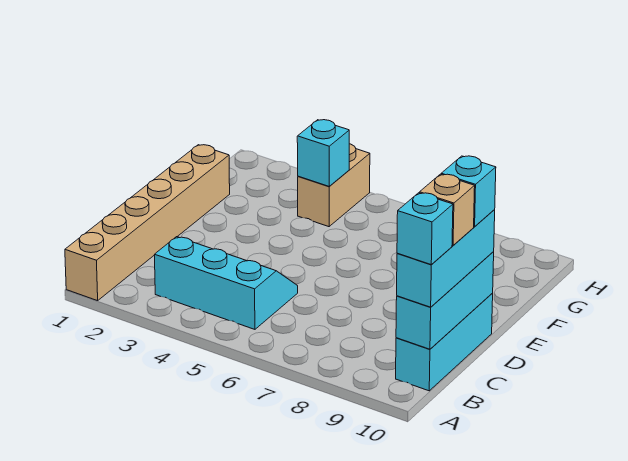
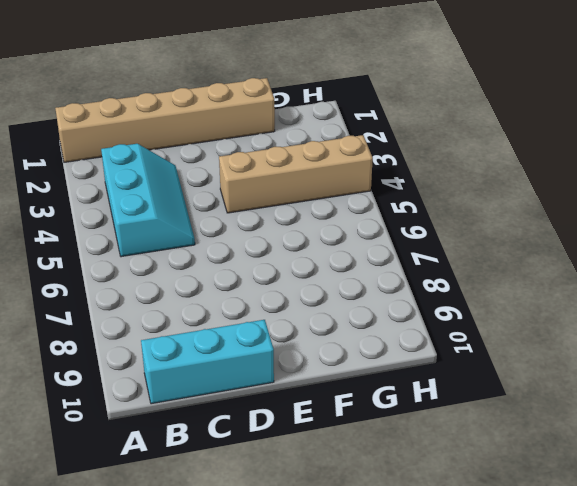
tan brick E4:H4 level 1 -> tan brick G4:H4 level 1
none -> cyan brick B10:D10 level 2
none -> cyan brick G4 level 2

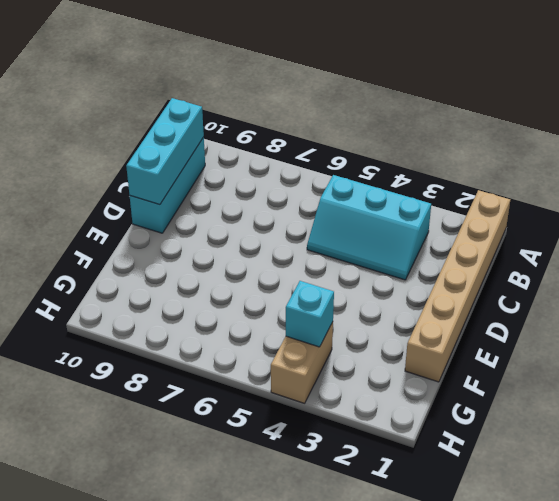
none -> cyan brick B10:D10 level 3
none -> cyan brick B10 level 4

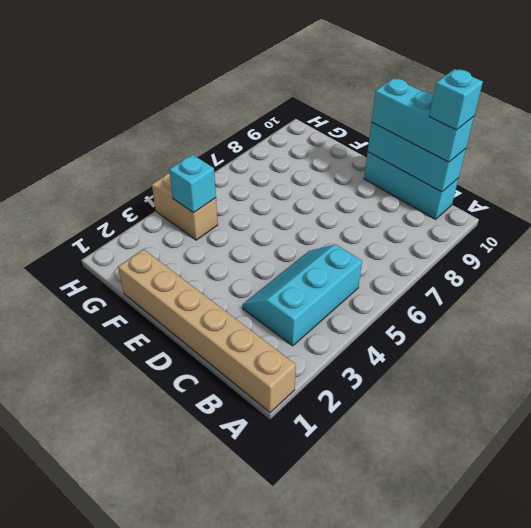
none -> tan brick C10 level 4
none -> cyan brick D10 level 4

